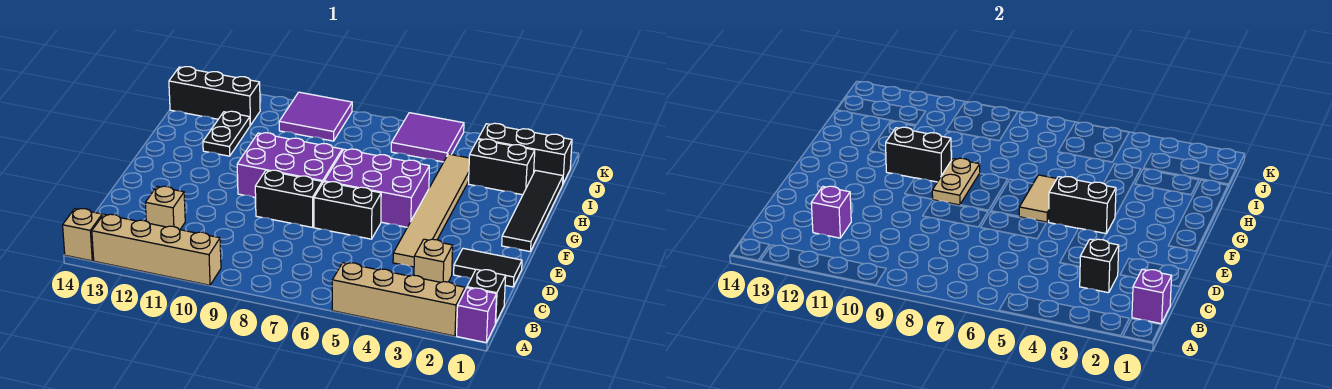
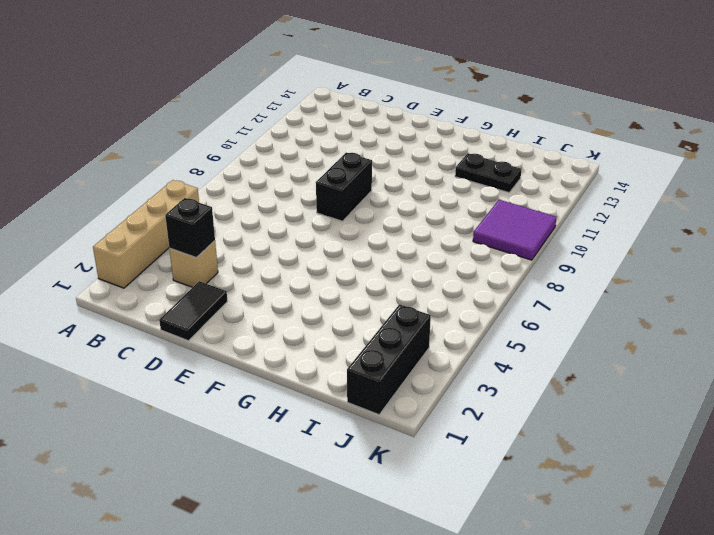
none -> purple brick A1 level 1
none -> tan brick A10:A13 level 1
none -> tan brick A14 level 1

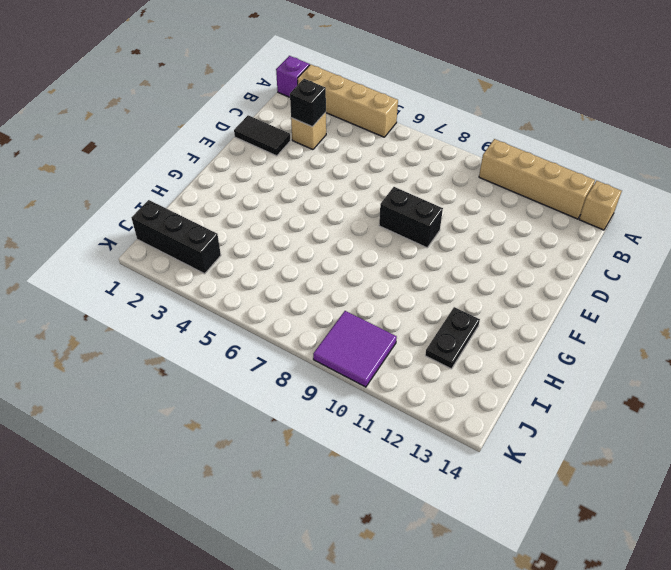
none -> black brick B1 level 1
none -> tan brick C12 level 1
none -> tan tile D4:I4 level 1

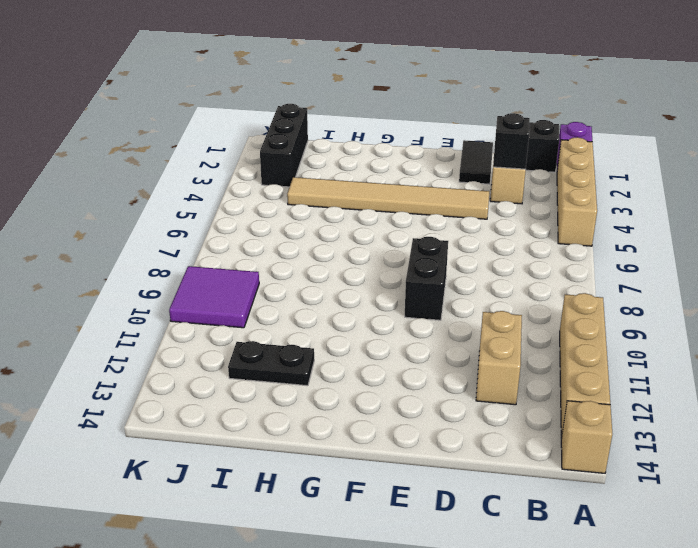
tan brick C11:C12 level 1 -> tan brick C12 level 1
none -> black brick E6:E7 level 1
none -> black tile F1:I1 level 1
none -> purple brick F5:G7 level 1

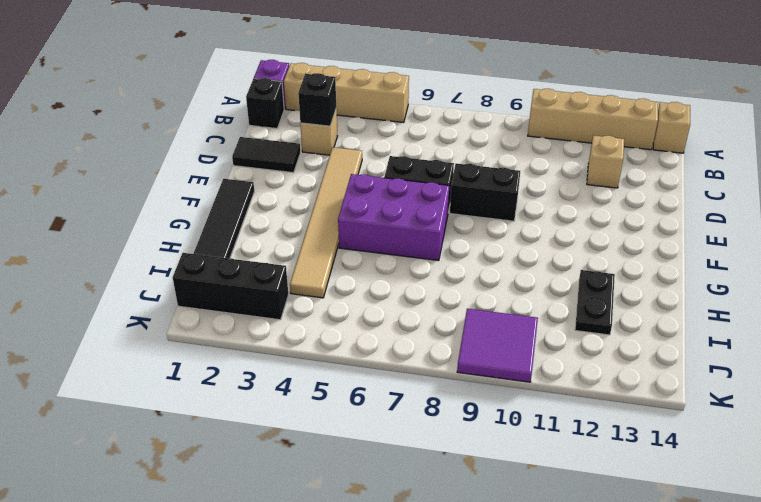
none -> purple brick F8:G10 level 1
none -> black brick I2:I3 level 1
none -> purple tile J5:K6 level 1

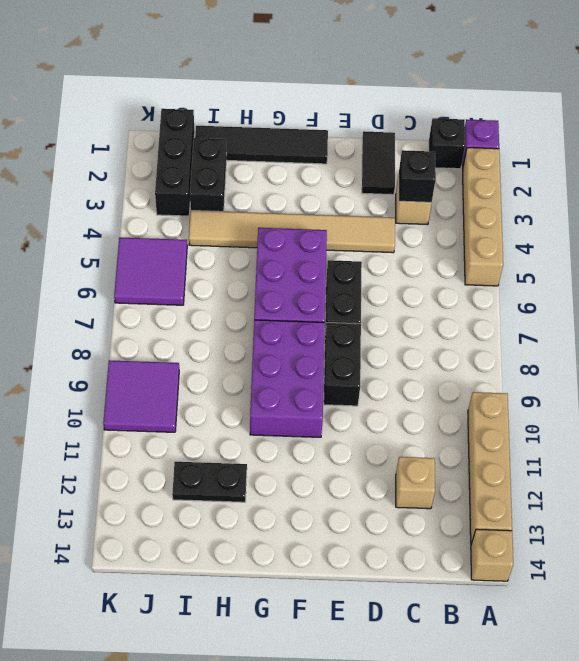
none -> black brick J12:J14 level 1
none -> purple brick B1 level 2
none -> purple brick C12 level 2

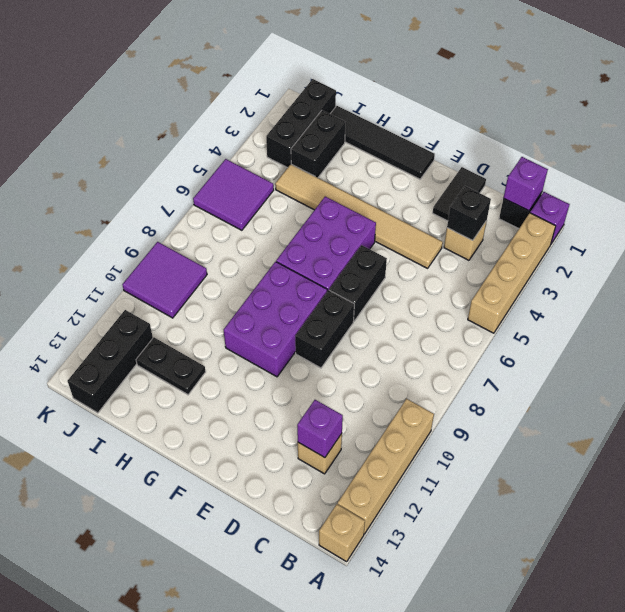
none -> black brick F4:F5 level 2
none -> tan tile F6:G6 level 2
none -> tan plate F9:G9 level 2

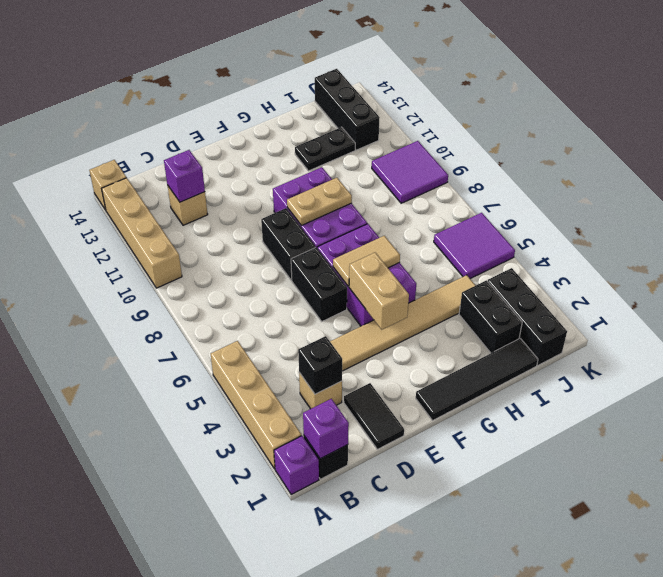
tan brick F4:F5 level 2 -> black brick F4:F5 level 2
none -> black brick G10:G11 level 2

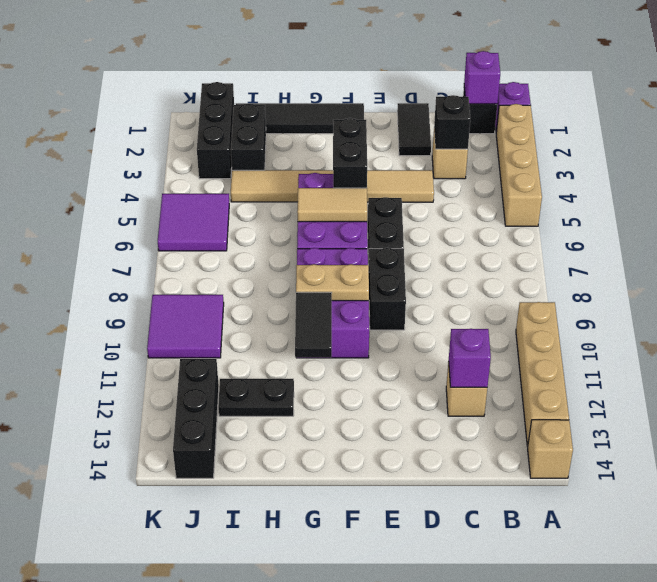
black tile G10:G11 level 2 -> black brick G10:G11 level 2

